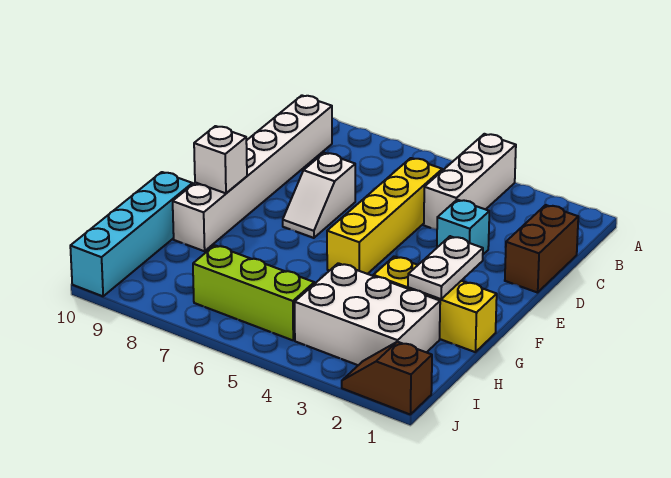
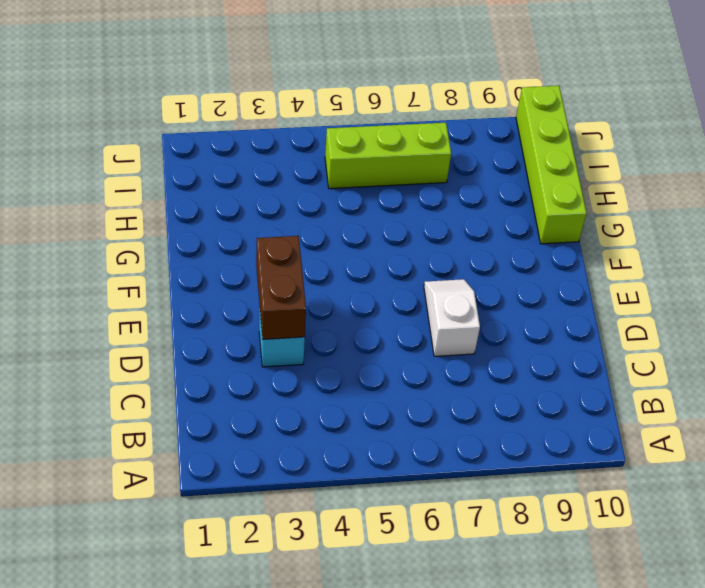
brown brick D3:E3 level 2 -> brown brick C1:D1 level 1
lime brick G10:J10 level 1 -> cyan brick G10:J10 level 1
none -> white brick A4:C4 level 1
none -> white brick B9:G9 level 1
none -> yellow brick C5:F5 level 1

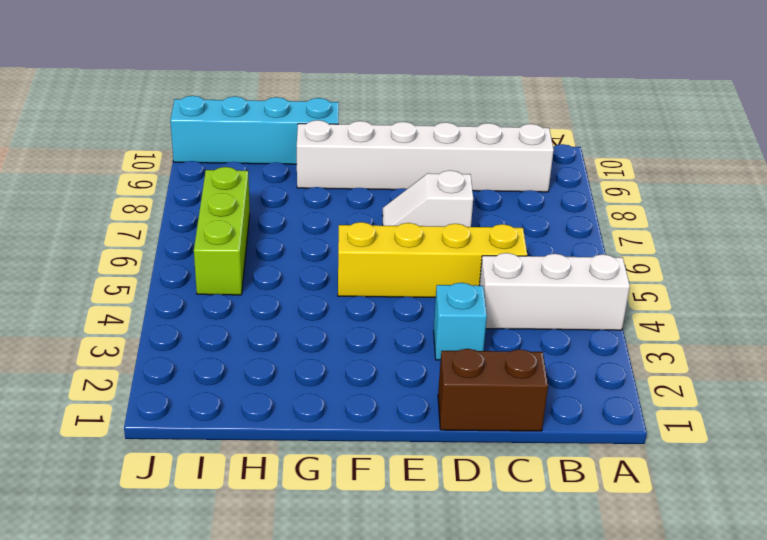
none -> yellow brick G1:G3 level 1
none -> white brick H2:I4 level 1
none -> brown slope J1:J2 level 1 top 1

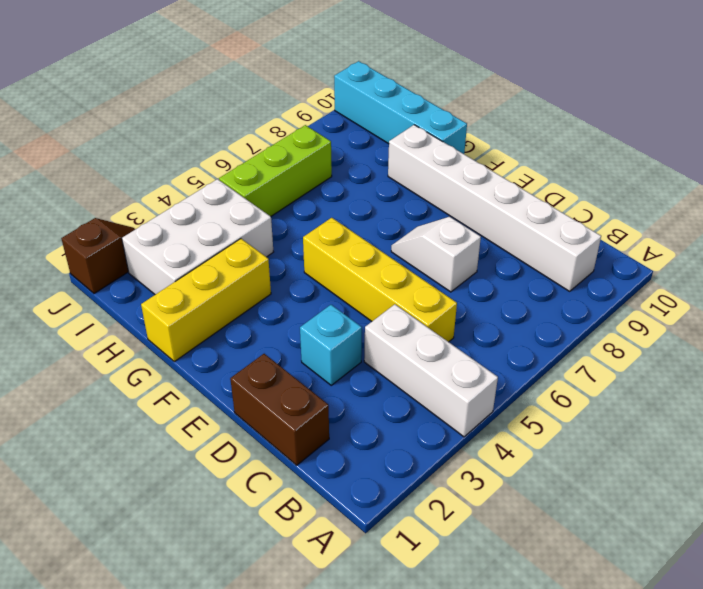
none -> white plate F2:G2 level 2
none -> white brick F9 level 2

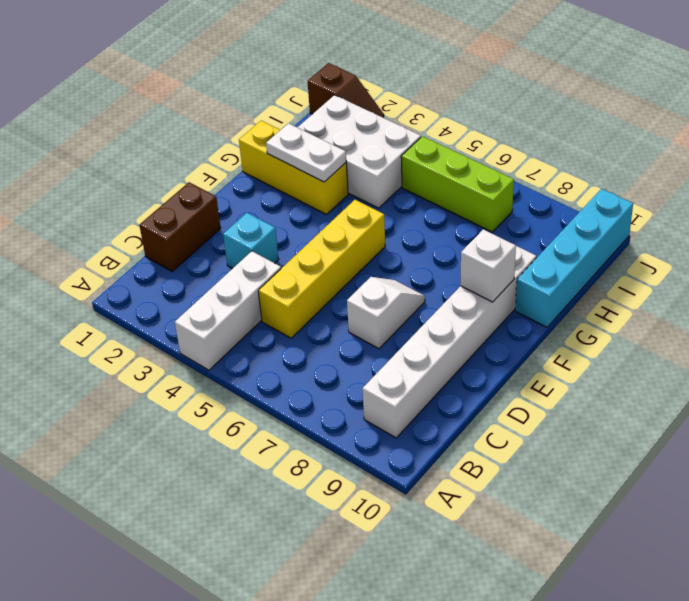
white plate G2:G3 level 2 -> white plate F2:G2 level 2

